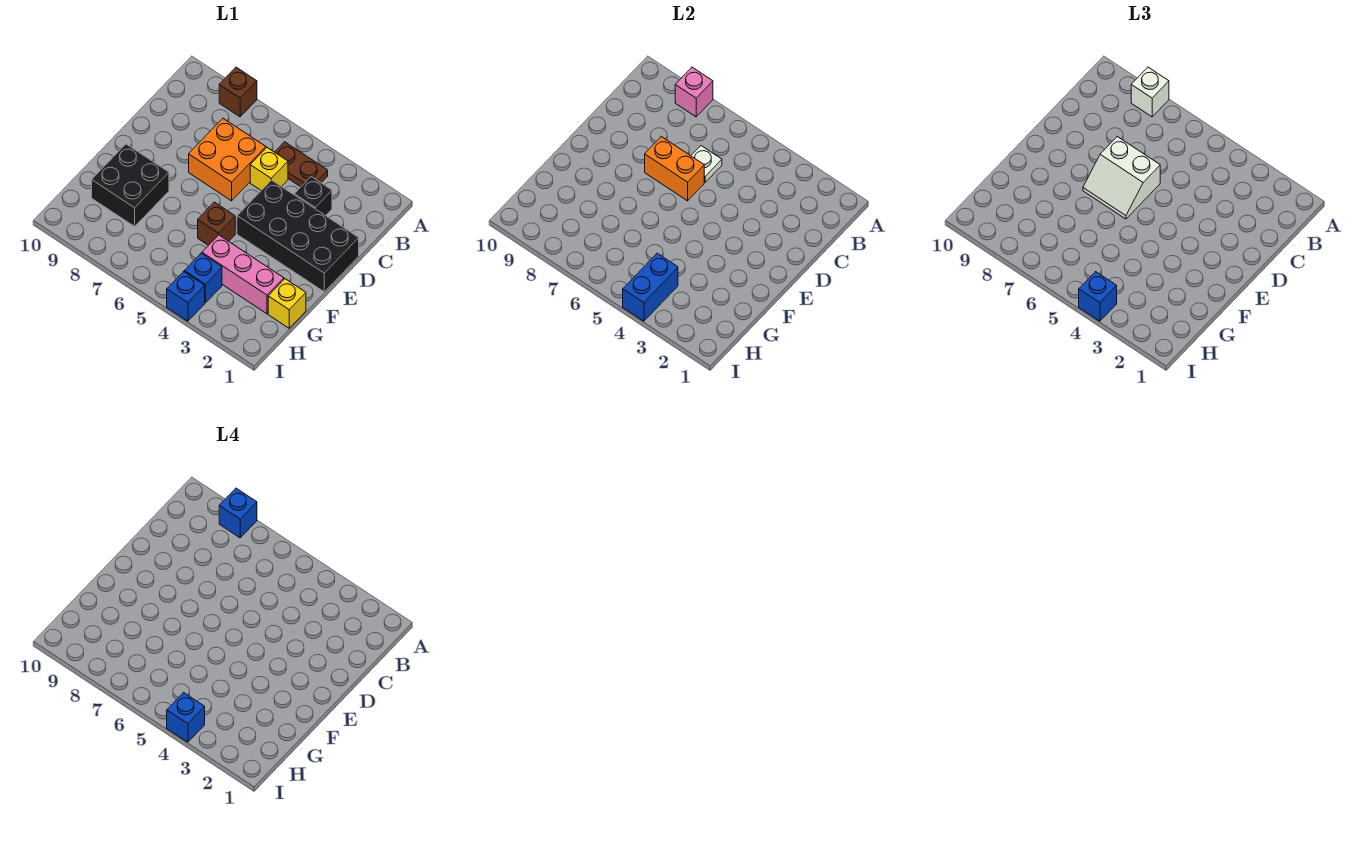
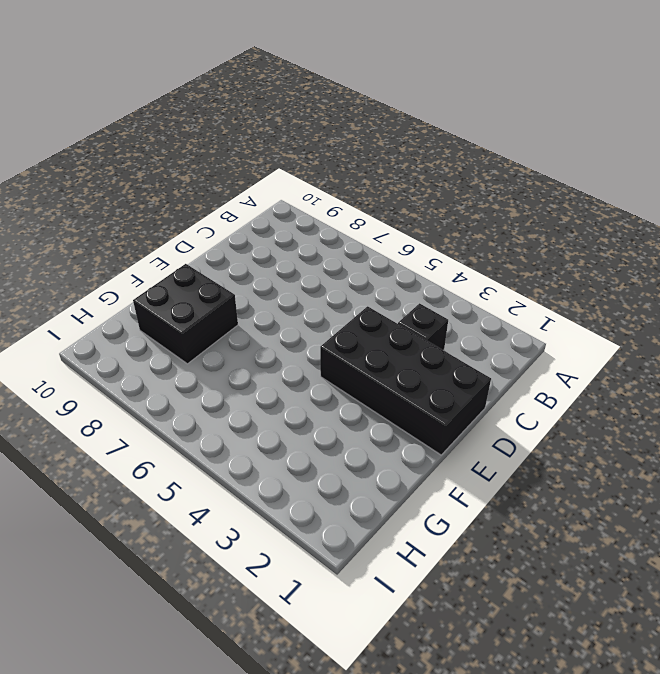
none -> brown brick A8 level 1
none -> brown plate B4:B5 level 1
none -> yellow brick C5 level 1

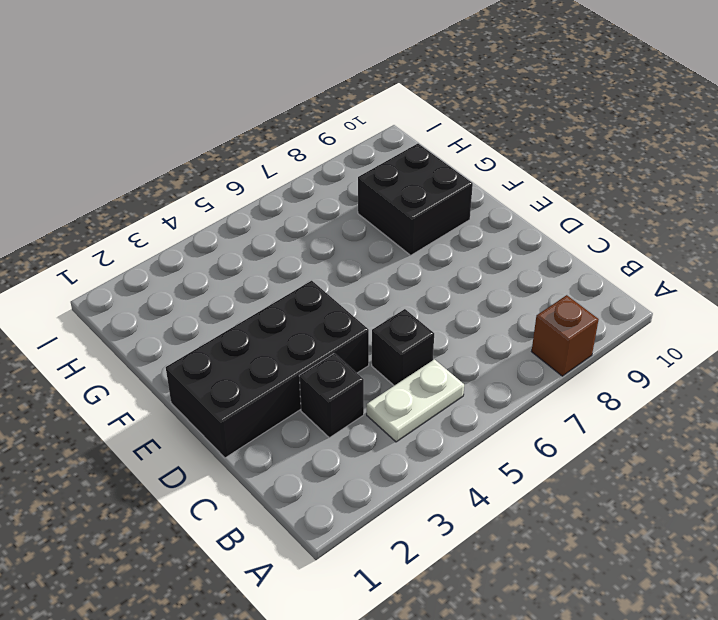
white plate B4:B5 level 1 -> brown plate B4:B5 level 1
black brick C5 level 1 -> yellow brick C5 level 1
none -> orange brick C6:D7 level 1
none -> brown brick F5 level 1
none -> yellow brick G1 level 1

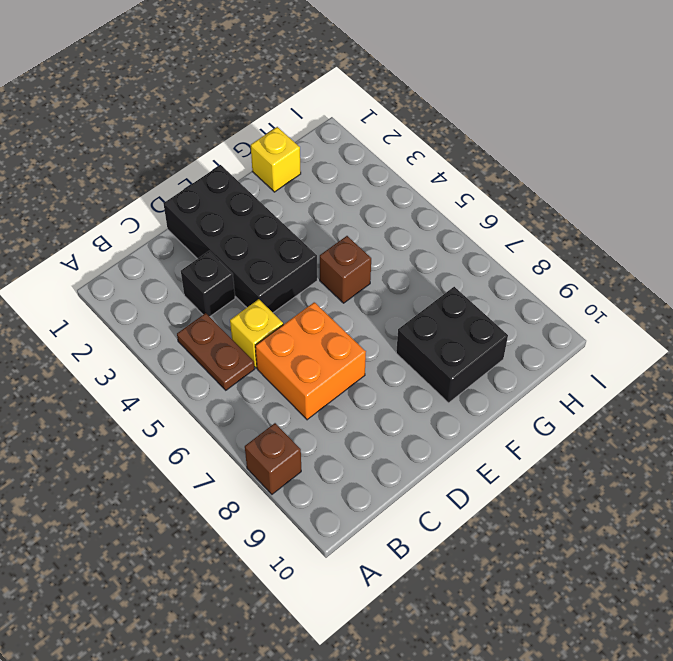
none -> pink brick G2:G4 level 1
none -> blue brick H4 level 1
none -> blue brick I4 level 1

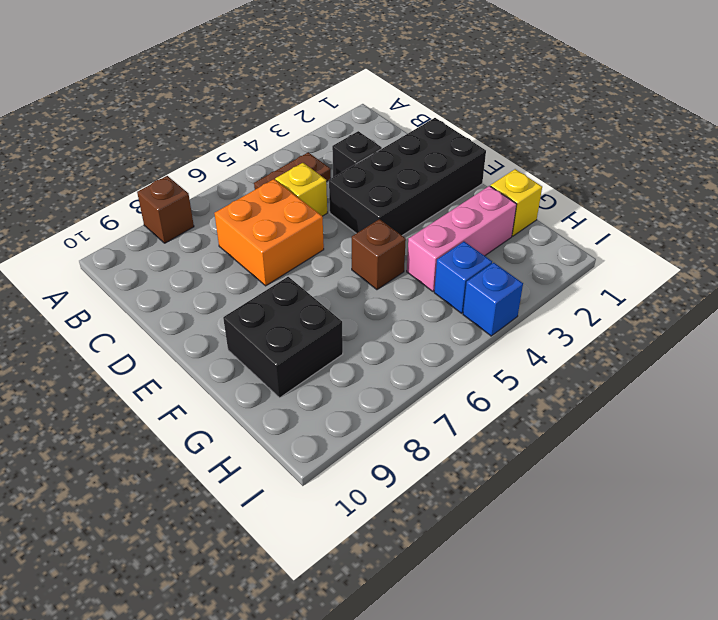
none -> pink brick A8 level 2
none -> white plate C6 level 2
none -> orange brick D6:D7 level 2

